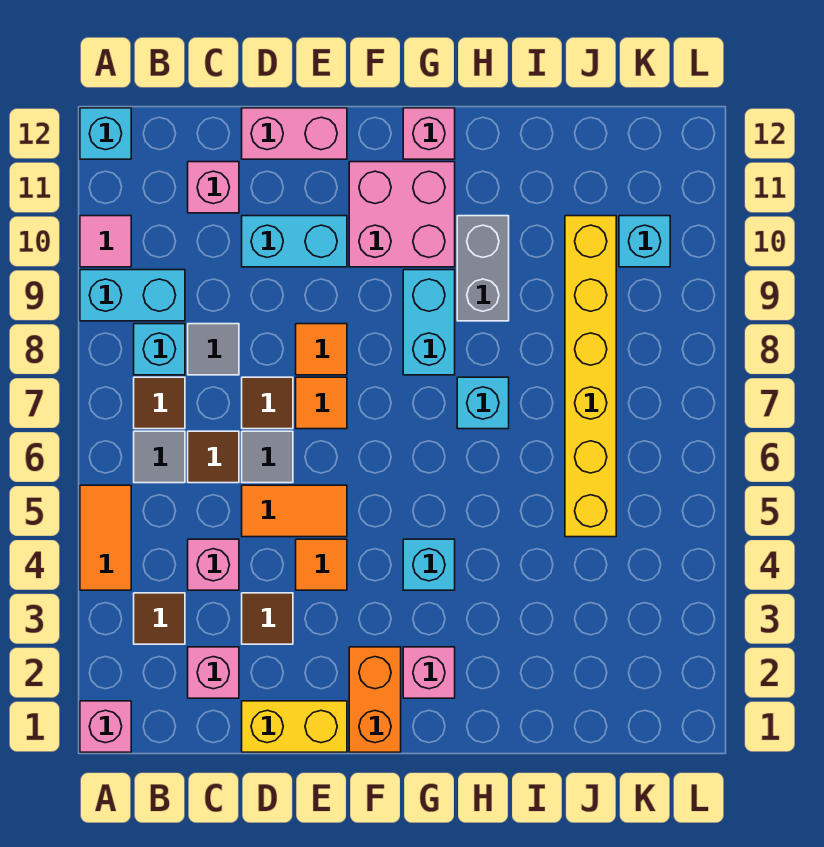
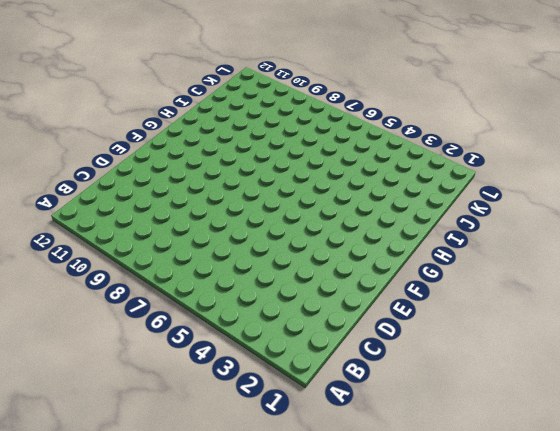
none -> pink brick A1 level 1
none -> orange tile A4:A5 level 1
none -> cyan brick A9:B9 level 1
none -> pink tile A10 level 1

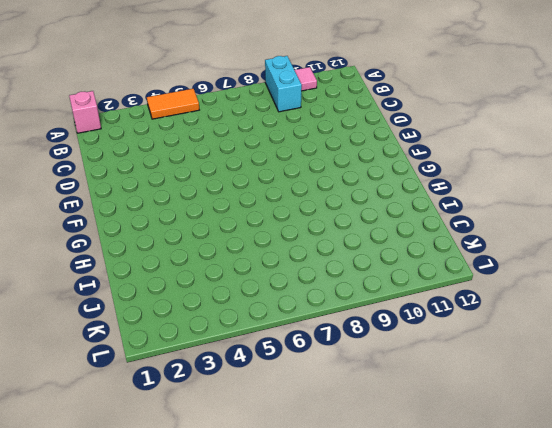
none -> cyan brick A12 level 1
none -> brown tile B3 level 1
none -> grey tile B6 level 1
none -> brown tile B7 level 1

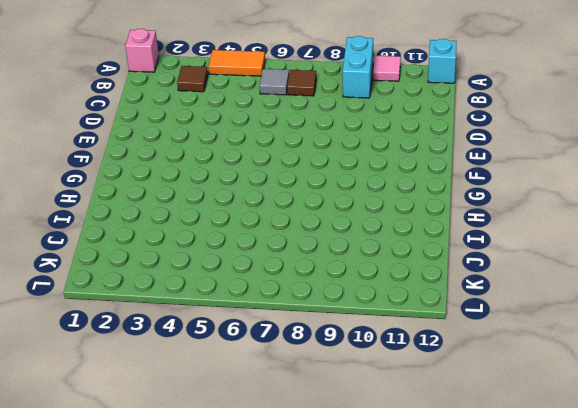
none -> cyan brick B8 level 1
none -> pink brick C2 level 1
none -> pink brick C4 level 1
none -> brown tile C6 level 1

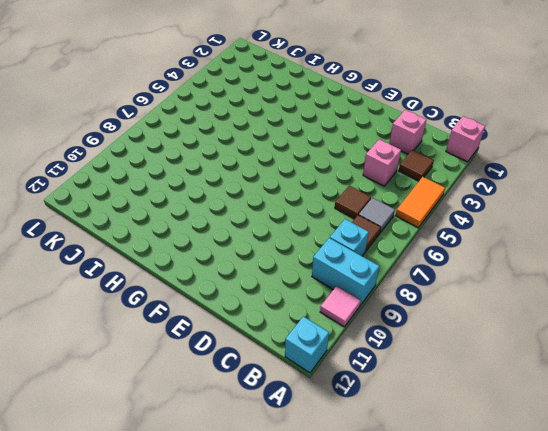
none -> grey tile C8 level 1
none -> pink brick C11 level 1
none -> yellow brick D1:E1 level 1
none -> brown tile D3 level 1

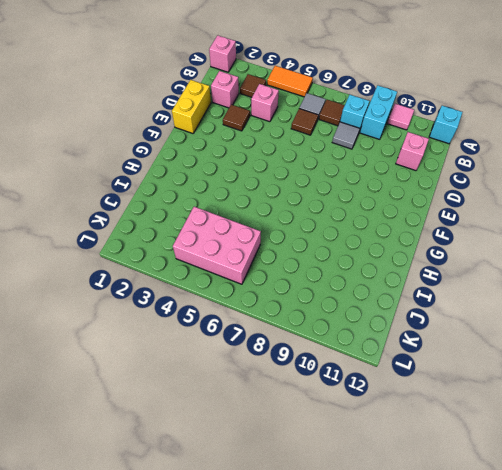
pink brick J4:K6 level 1 -> yellow brick J5:J10 level 1
none -> orange tile D5:E5 level 1
none -> grey tile D6 level 1
none -> brown tile D7 level 1
none -> cyan brick D10:E10 level 1

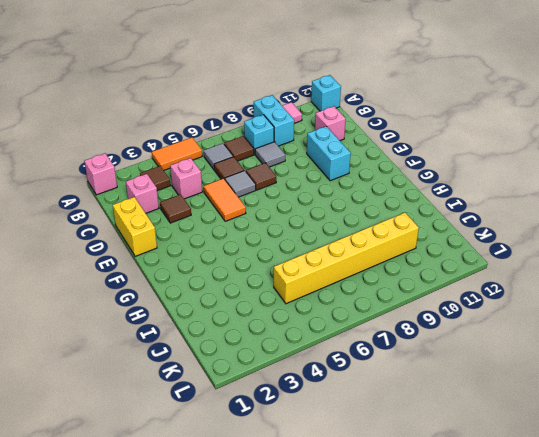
none -> pink brick D12:E12 level 1
none -> orange tile E4 level 1
none -> orange tile E7 level 1
none -> orange tile E8 level 1

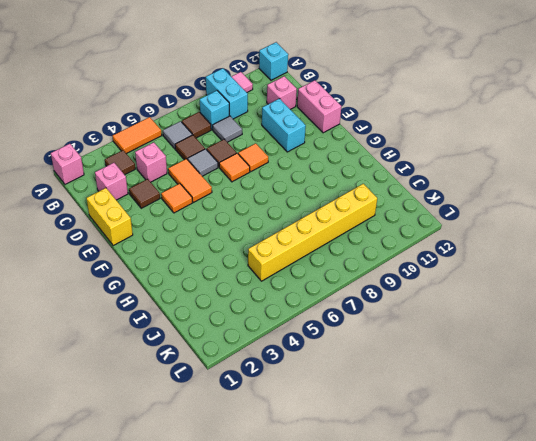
none -> orange brick F1:F2 level 1
none -> pink brick F10:G11 level 1
none -> pink brick G2 level 1
none -> cyan brick G4 level 1

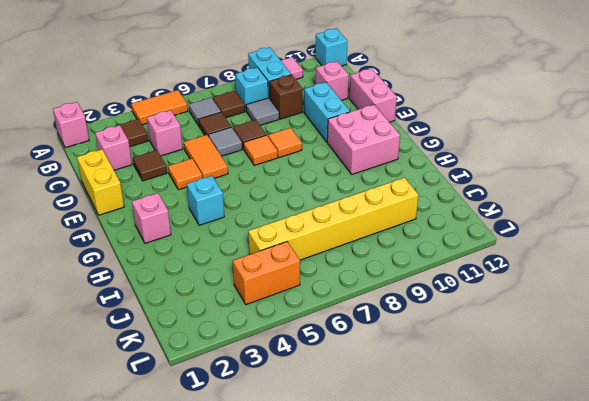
brown brick C9 level 1 -> none
orange brick K4:K5 level 1 -> orange brick F1:F2 level 1
none -> cyan brick G8:G9 level 1
none -> pink brick G12 level 1
none -> cyan brick H7 level 1
none -> grey brick H9:H10 level 1

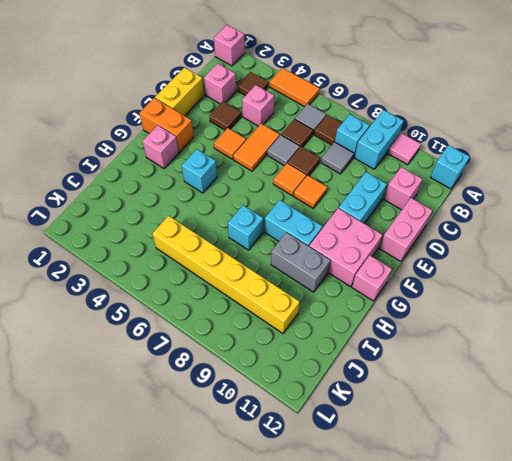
none -> cyan brick K10 level 1

